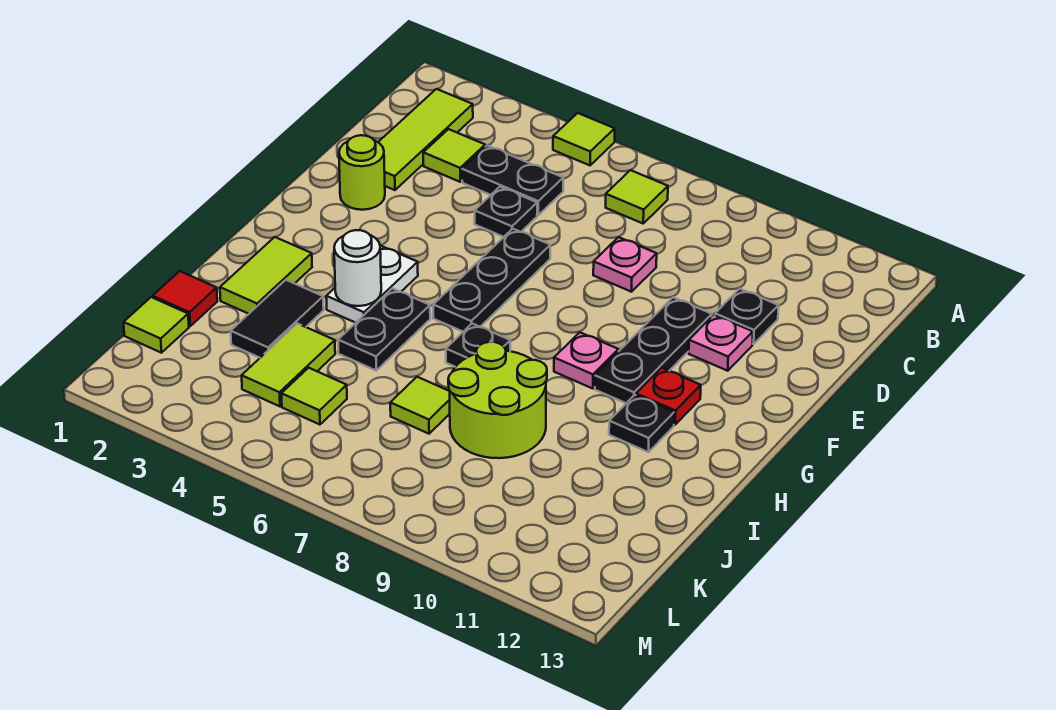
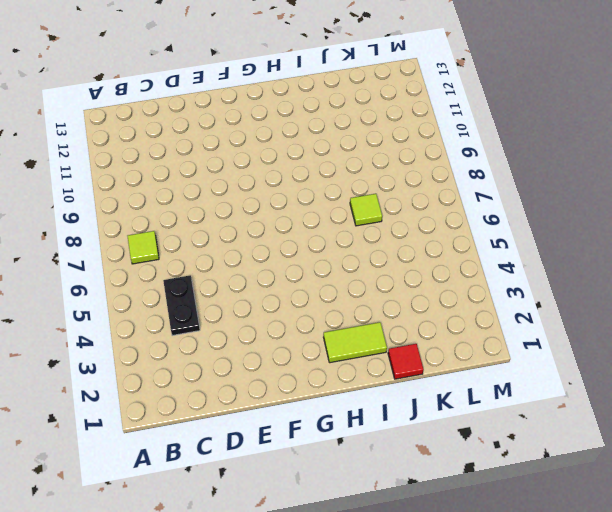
none -> lime tile A5 level 1
none -> lime tile B2:D2 level 1
none -> lime tile C3 level 1

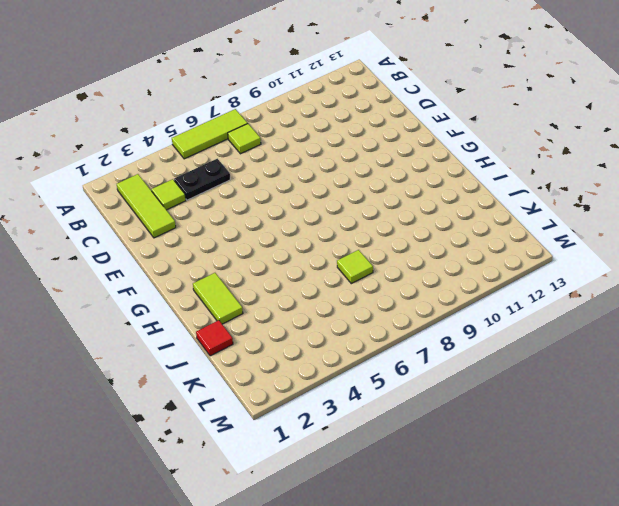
lime tile A5:A7 level 1 -> lime tile A5 level 1
none -> black plate D5 level 1
none -> pink plate D8 level 1
none -> black plate D11 level 1

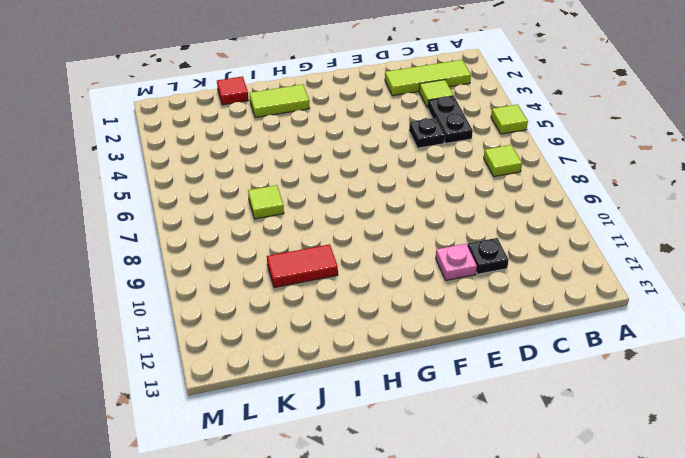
red tile I10:J10 level 1 -> none
none -> pink plate D8 level 1
none -> lime round brick E2 level 1
none -> black plate E6:G6 level 1

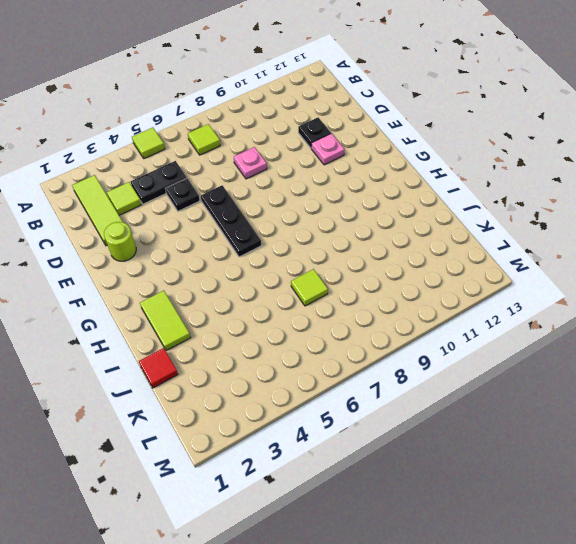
none -> black plate E10:G10 level 1
none -> white plate G4:H4 level 1
none -> pink plate G9 level 1

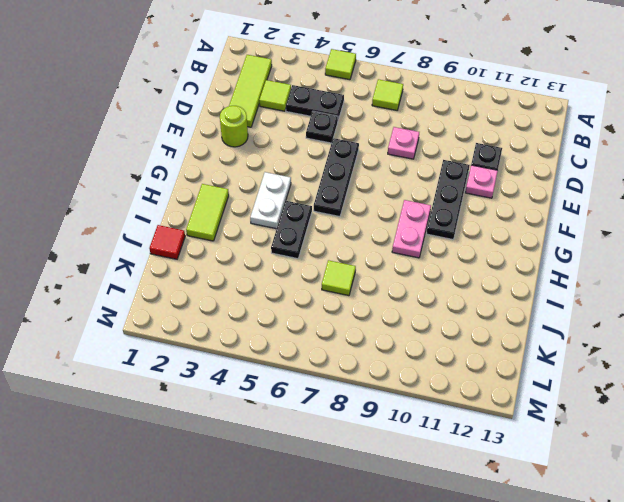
pink plate G9:H9 level 1 -> pink plate G9 level 1
none -> red plate G11 level 1
none -> black plate H7 level 1
none -> black plate H11 level 1

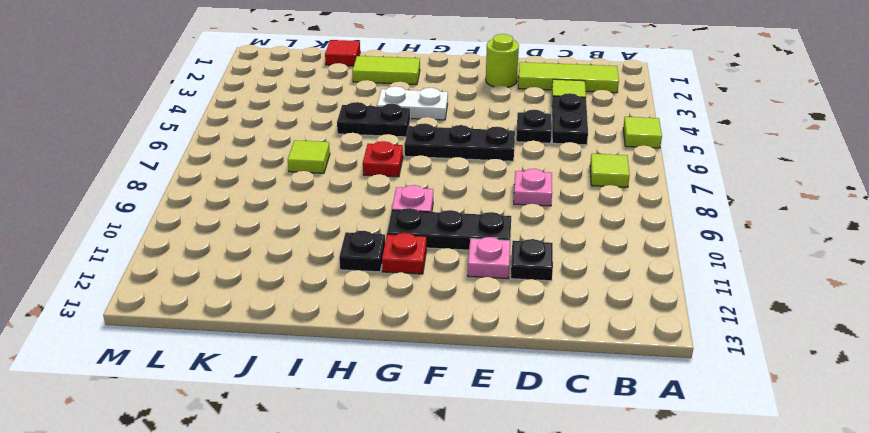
red plate H7 level 1 -> black plate H7 level 1
none -> black tile I3:J3 level 1
none -> lime round brick I8:J9 level 1
none -> lime tile J4:K4 level 1

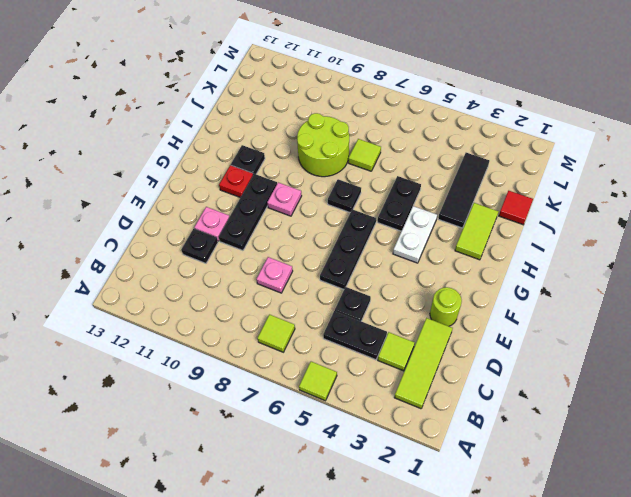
black tile I3:K3 level 1 -> black tile I3:J3 level 1
none -> lime tile J4:K4 level 1
none -> lime tile K1 level 1
none -> lime tile K5 level 1

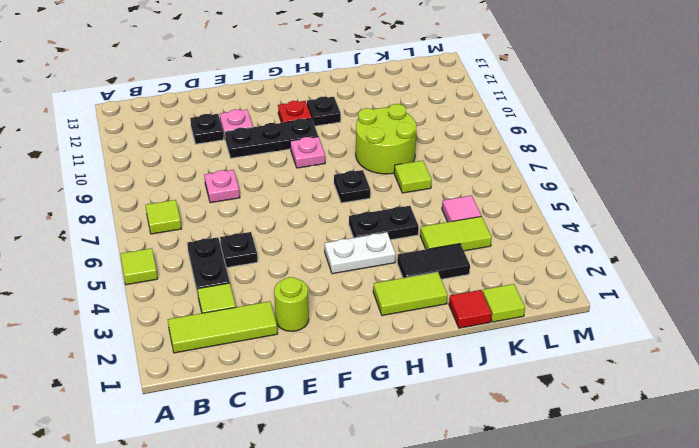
pink tile K5 level 1 -> lime tile K5 level 1
none -> black plate E6:G6 level 1
none -> white round brick H4 level 2

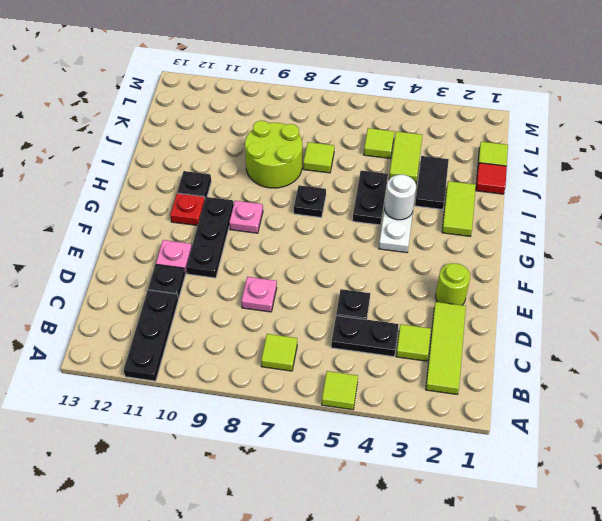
black plate A11:C11 level 1 -> black plate E6:G6 level 1

